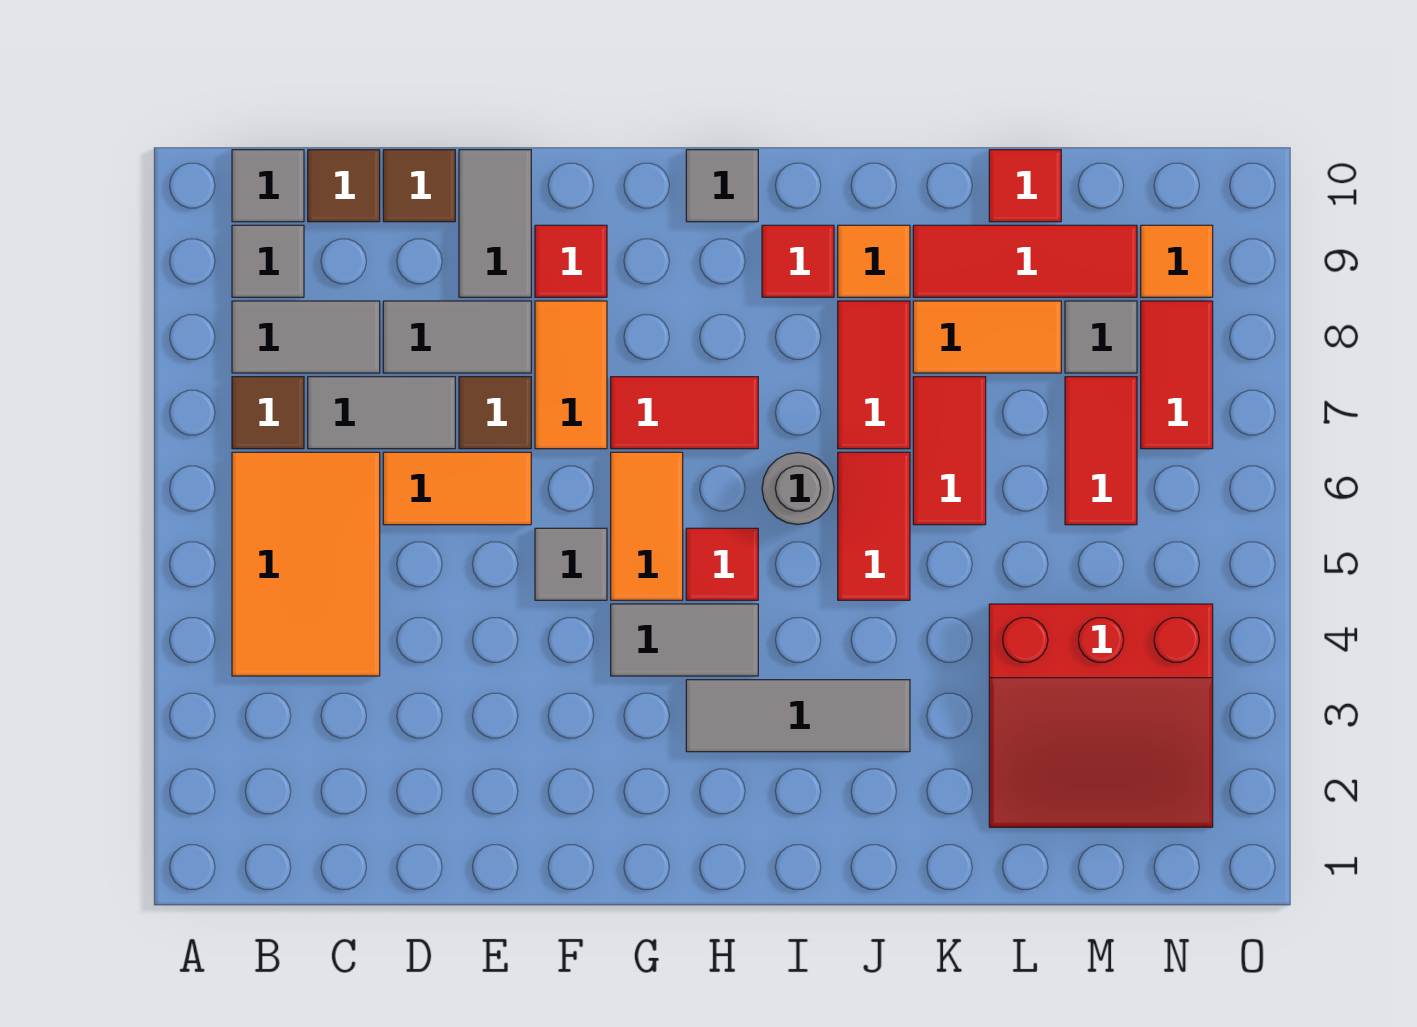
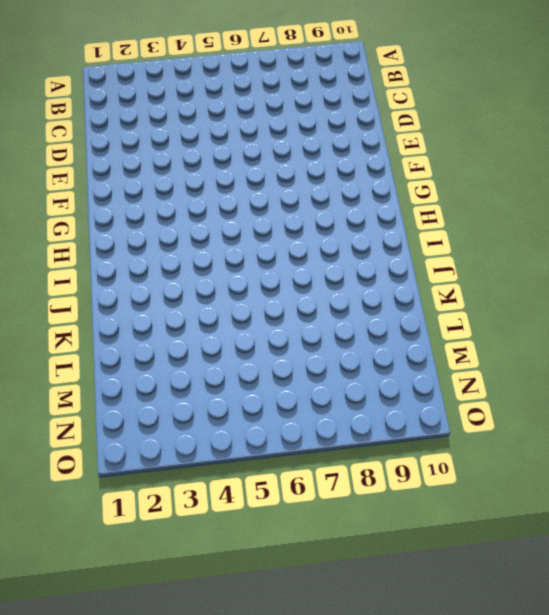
none -> orange tile B4:C6 level 1
none -> brown tile B7 level 1
none -> grey tile B8:C8 level 1
none -> grey tile B9 level 1

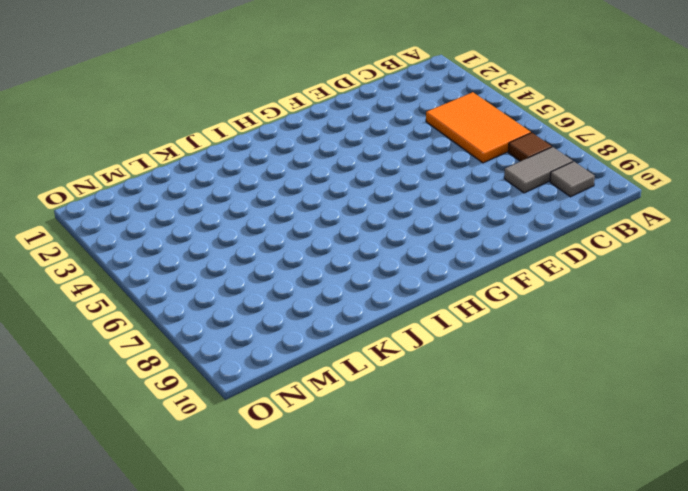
none -> grey tile B10 level 1
none -> grey tile C7:D7 level 1
none -> brown tile C10 level 1
none -> orange tile D6:E6 level 1

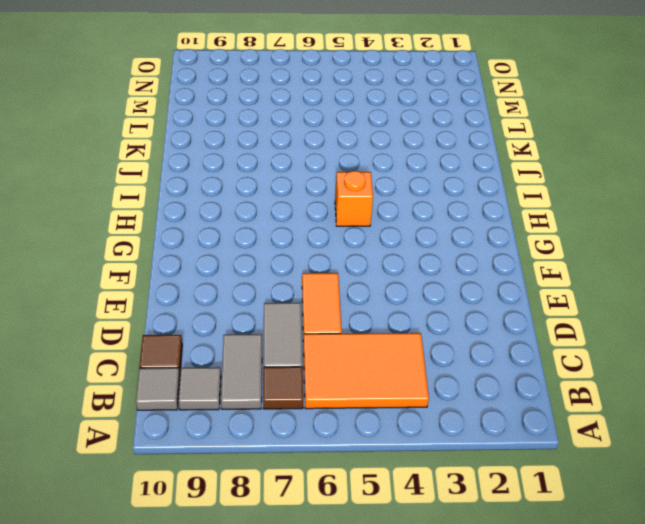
orange brick H5 level 1 -> red tile H5 level 1
none -> grey tile D8:E8 level 1
none -> brown tile D10 level 1
none -> brown tile E7 level 1
none -> grey tile E9:E10 level 1

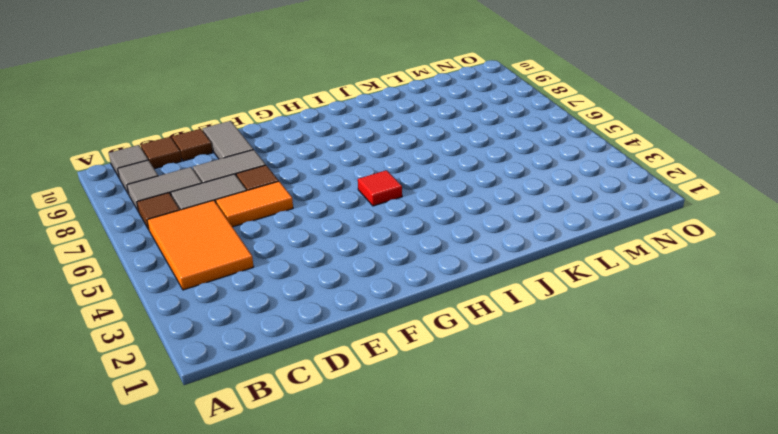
none -> grey tile F5 level 1
none -> orange tile F7:F8 level 1
none -> red tile F9 level 1
none -> grey tile G4:H4 level 1

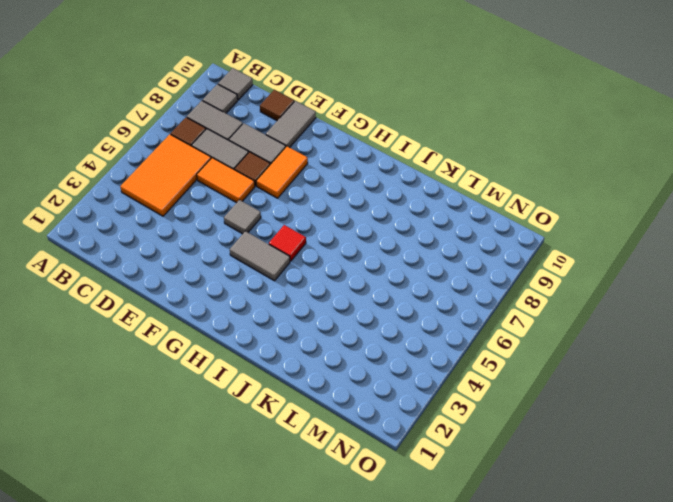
none -> brown tile C10 level 1
none -> red tile F9 level 1
none -> orange tile G5:G6 level 1
none -> red tile G7:H7 level 1

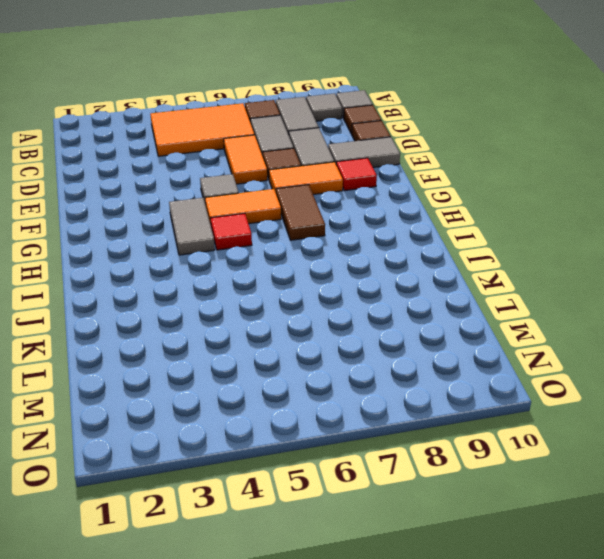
brown tile G7:H7 level 1 -> red tile G7:H7 level 1
none -> grey tile H3:J3 level 1
none -> grey tile H10 level 1
none -> grey round brick I6 level 1
none -> red tile I9 level 1

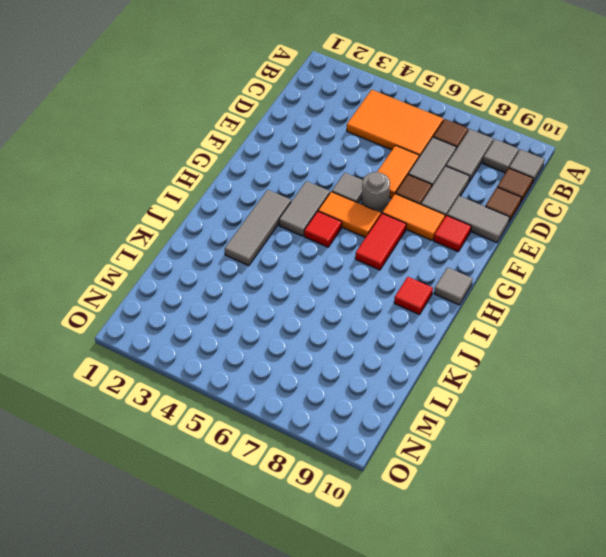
grey round brick F6 level 1 -> grey round brick I6 level 1
none -> red tile J5:J6 level 1
none -> red tile J7:J8 level 1
none -> orange tile J9 level 1
none -> red tile K6:K7 level 1

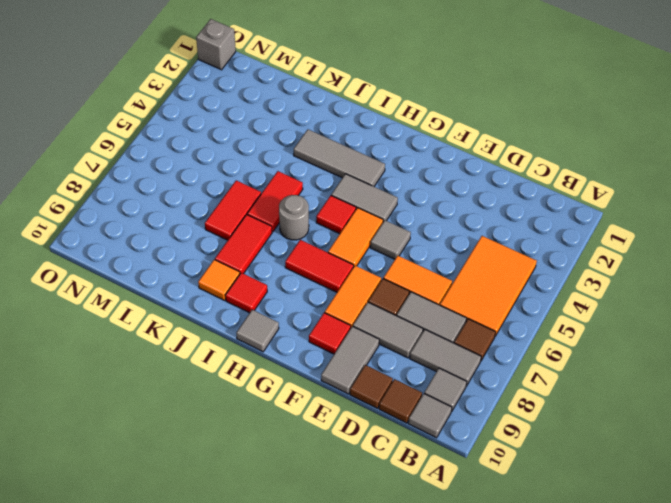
grey brick O1 level 1 -> none
none -> orange tile K8:L8 level 1
none -> red tile K9:M9 level 1
none -> red slope L2:N4 level 1 top 4
none -> red tile L10 level 1

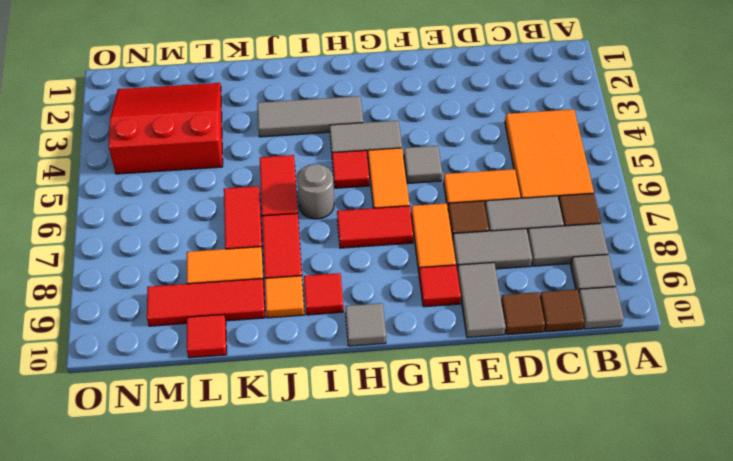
none -> red tile M6:M7 level 1
none -> grey tile M8 level 1
none -> red tile N7:N8 level 1
none -> orange tile N9 level 1

